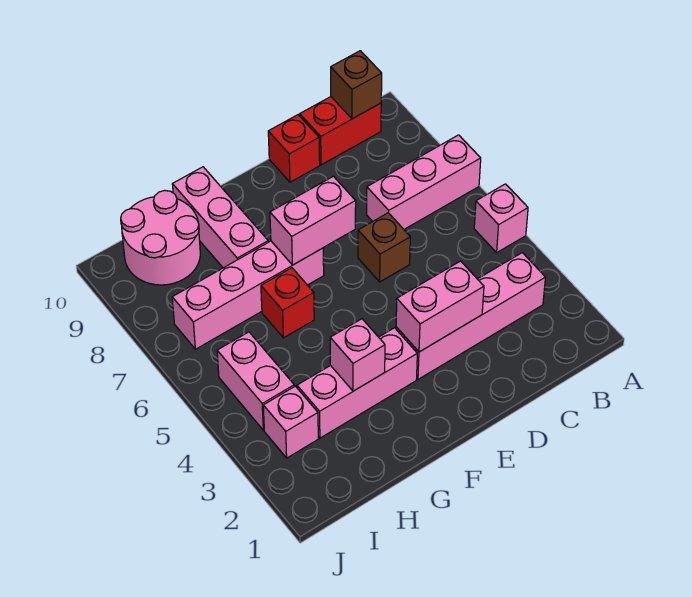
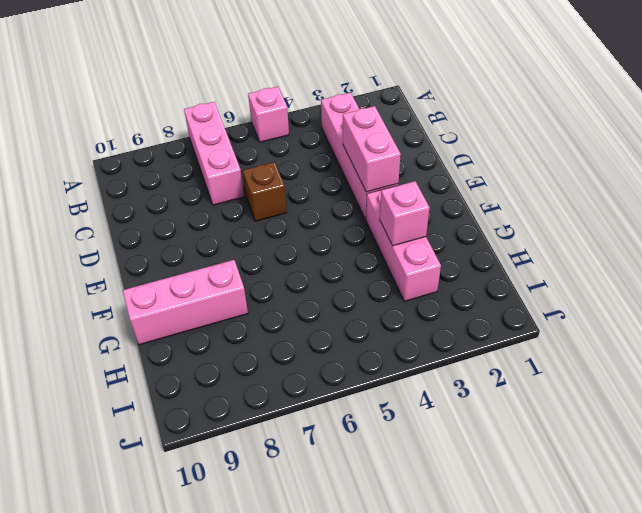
none -> red brick B10:C10 level 1
none -> red brick D10 level 1
none -> pink brick F7:I7 level 1

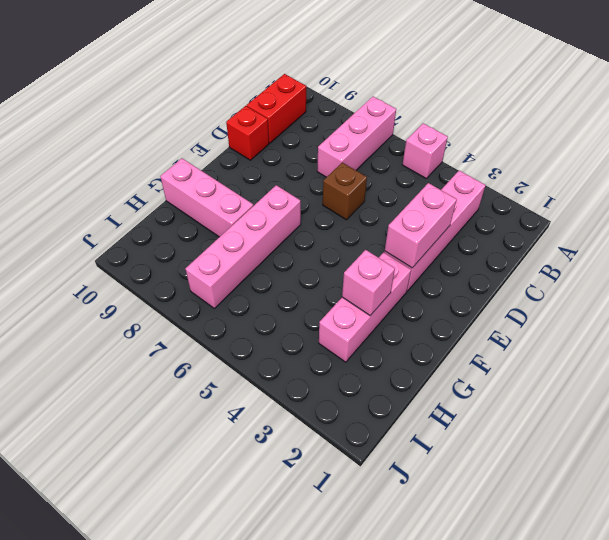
none -> red brick G6 level 1
none -> pink round brick H9:I10 level 1
none -> pink brick I3 level 1

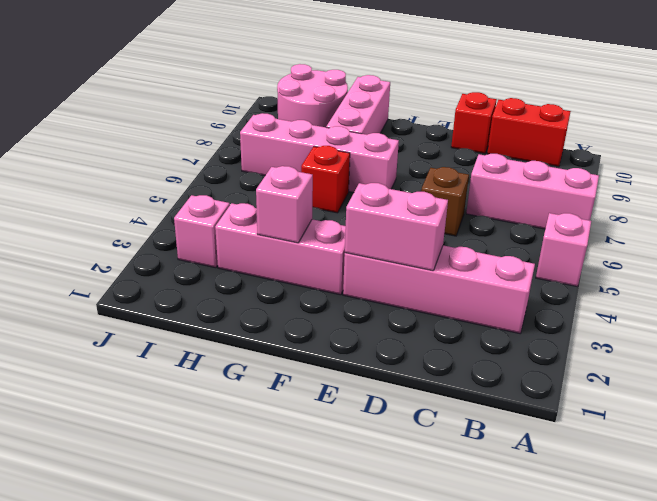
none -> pink brick I4:I5 level 1
none -> brown brick B10 level 2
none -> pink brick E7:F7 level 2

